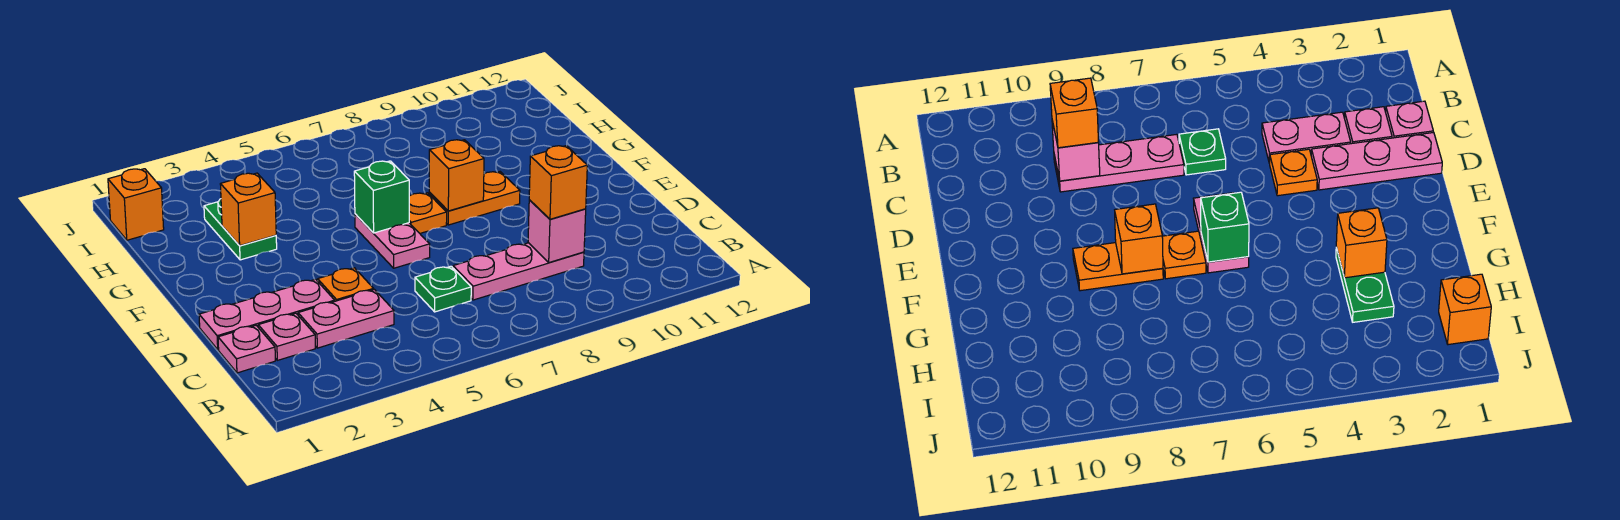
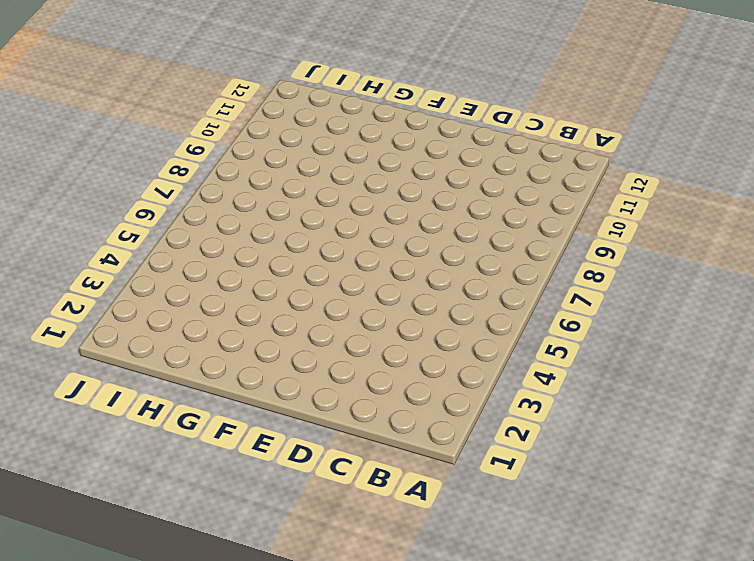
none -> pink plate C1 level 1
none -> pink plate C2 level 1
none -> pink plate C3:C4 level 1

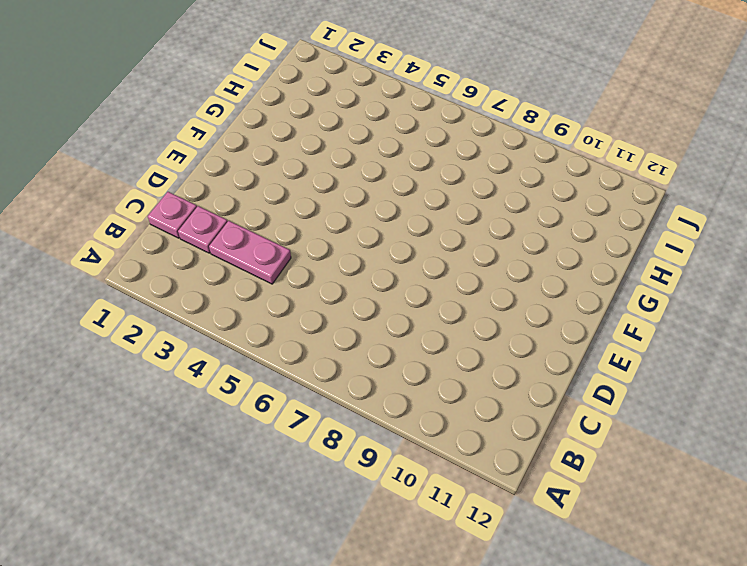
none -> green plate C6 level 1
none -> pink plate C7:C9 level 1
none -> pink plate D1:D3 level 1

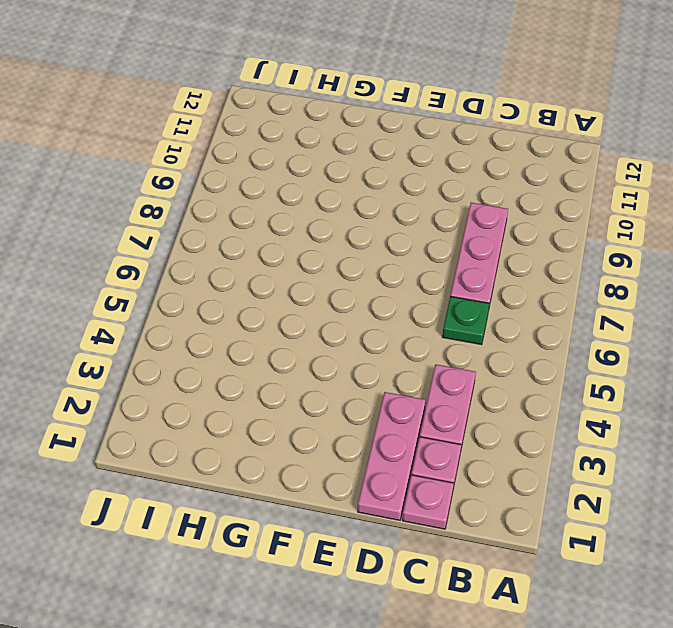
none -> orange plate D4 level 1
none -> pink plate E6:F6 level 1
none -> orange plate F7 level 1

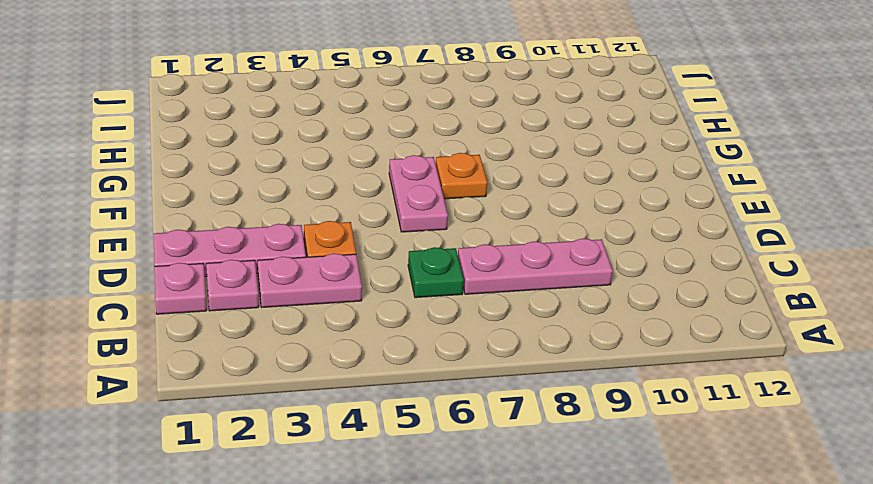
none -> orange plate F8:F9 level 1
none -> green plate G3:H3 level 1
none -> orange brick I1 level 1

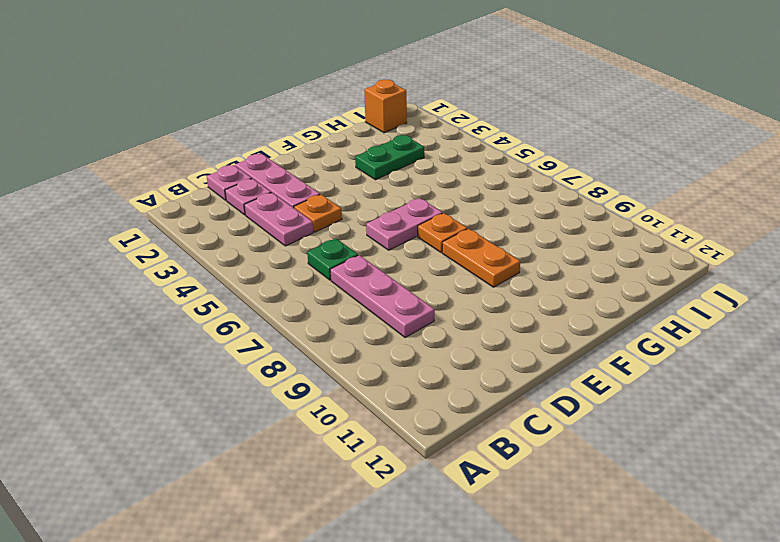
none -> pink brick C9 level 2
none -> green brick F6 level 2
none -> orange brick F8 level 2

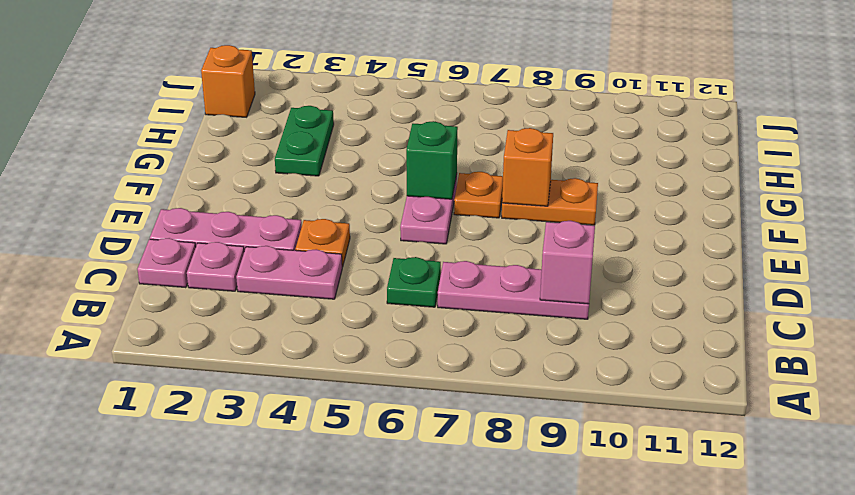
none -> orange brick G3 level 2
none -> orange brick C9 level 3

